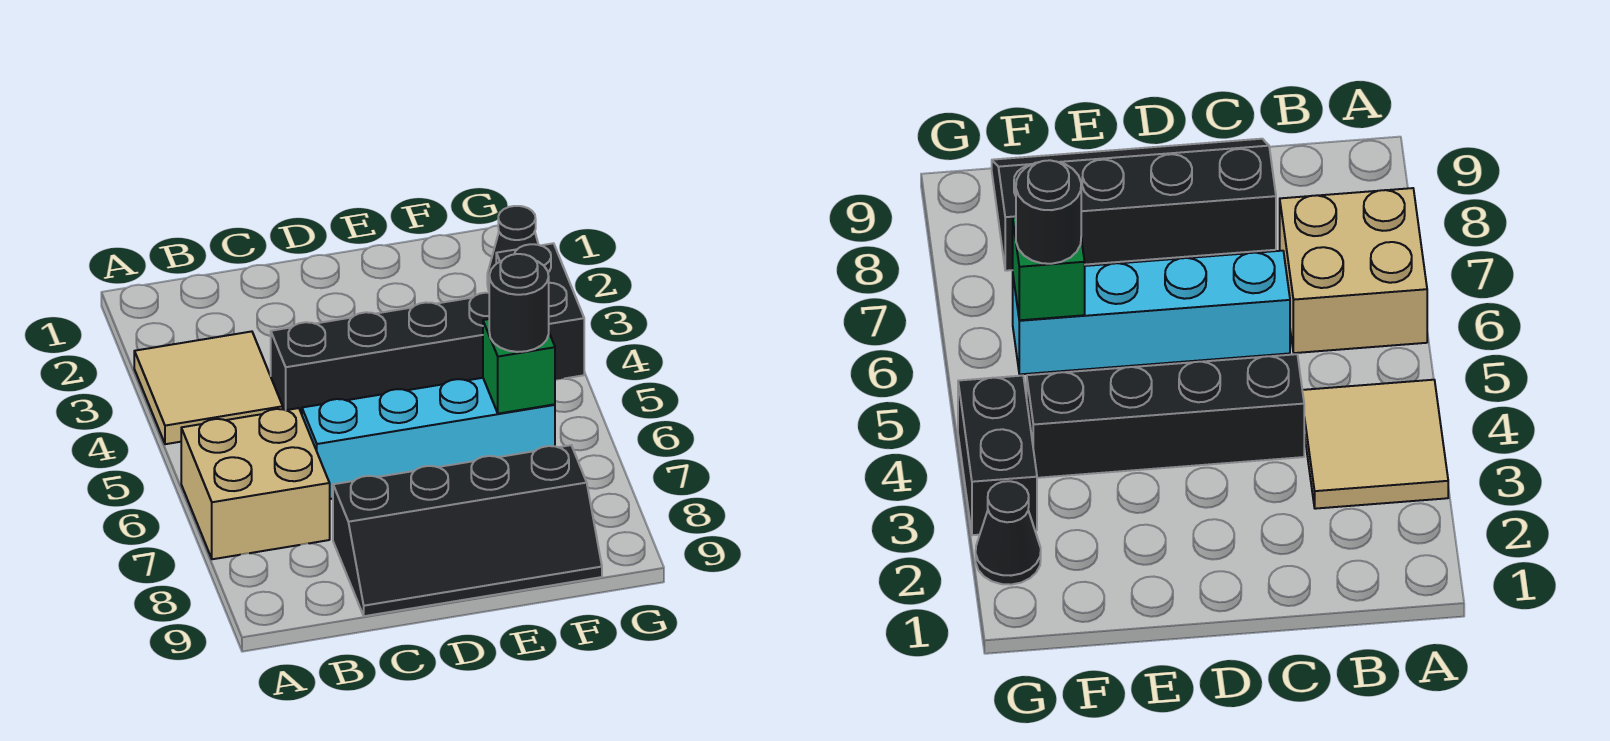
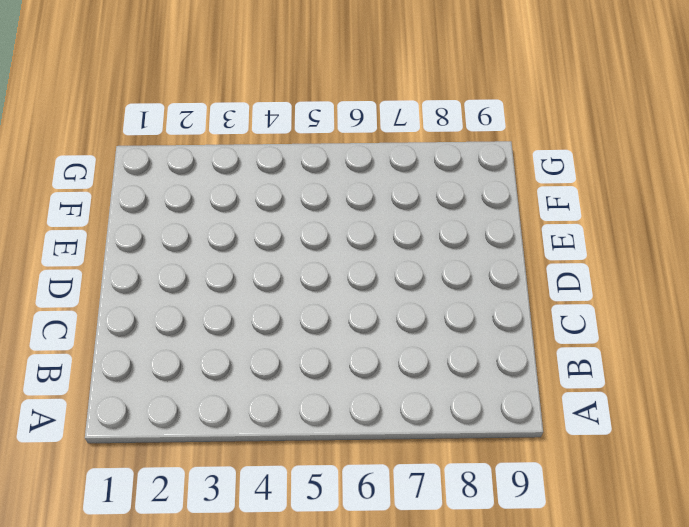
none -> tan tile A3:B4 level 1
none -> tan brick A6:B7 level 1

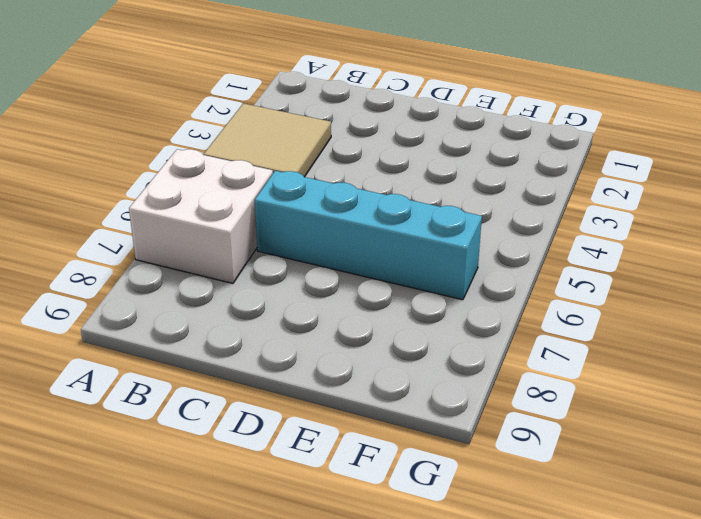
white brick A6:B7 level 1 -> tan brick A6:B7 level 1
none -> black brick C4:F4 level 1
none -> black slope C8:F9 level 1 top 8

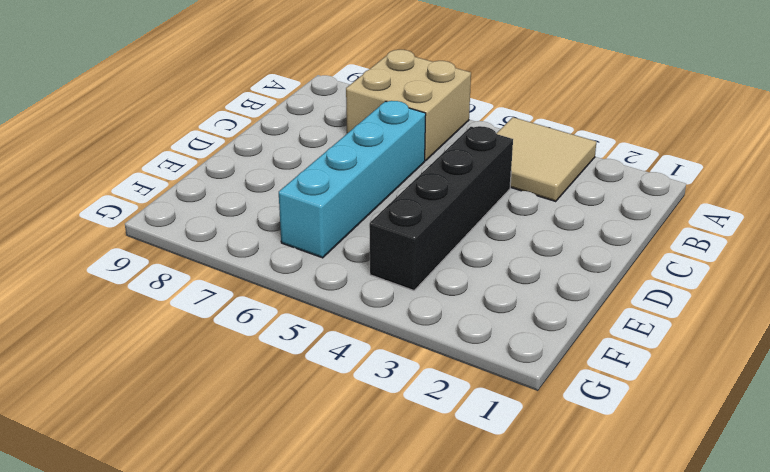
none -> black slope C8:F9 level 1 top 8
none -> black cone G2 level 1

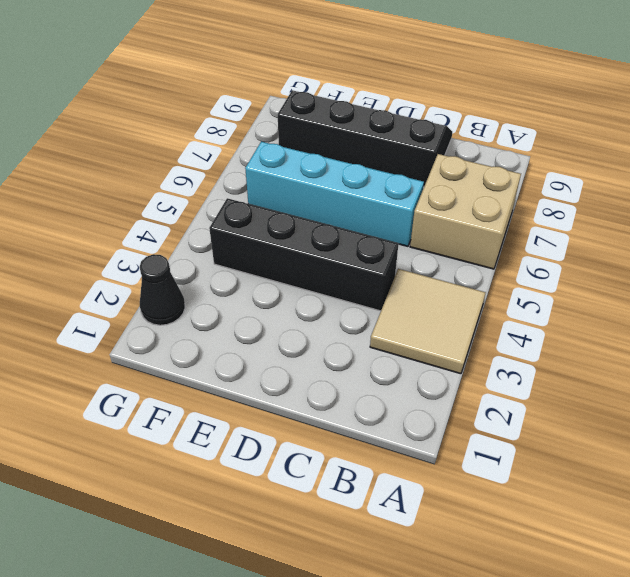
none -> black brick G3:G4 level 1
none -> green brick F6 level 2

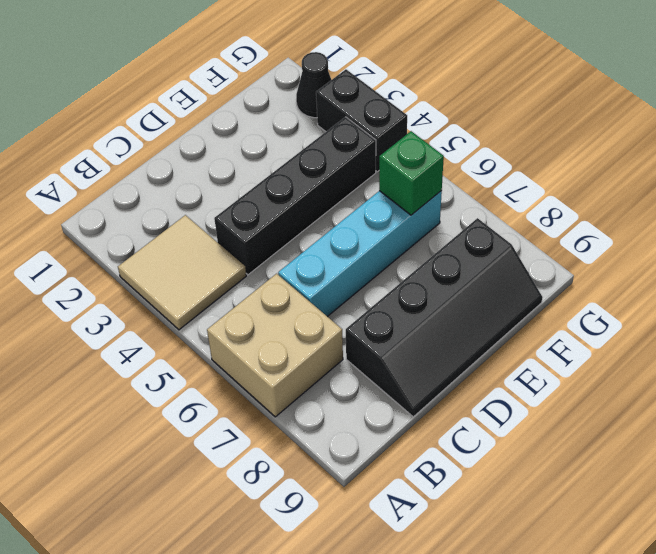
none -> black round brick F6 level 3

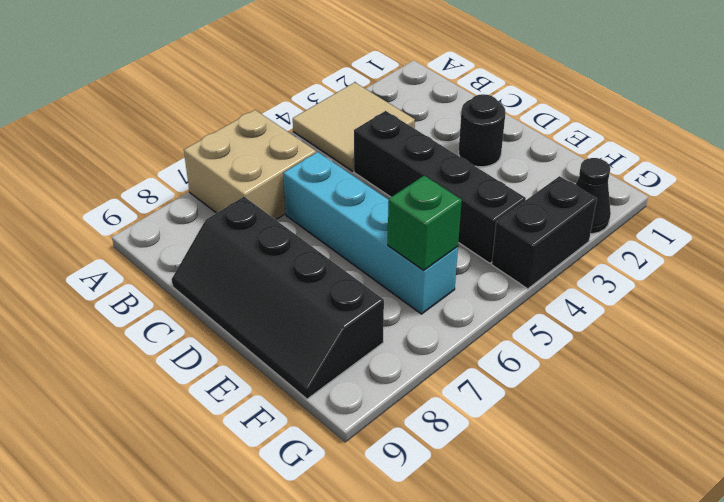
black round brick D2 level 1 -> black round brick F6 level 3

